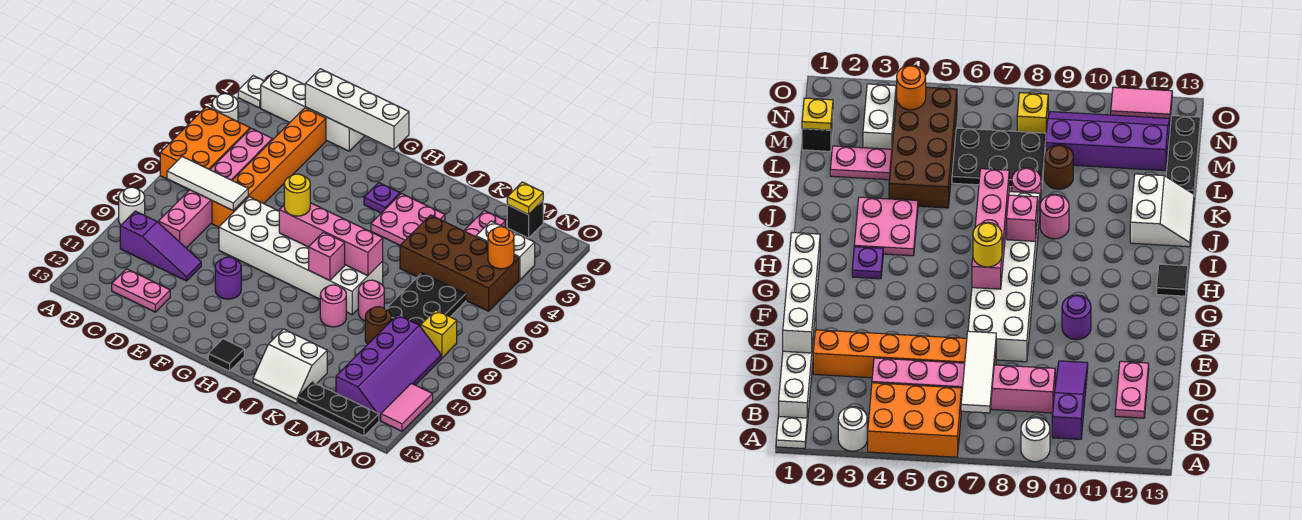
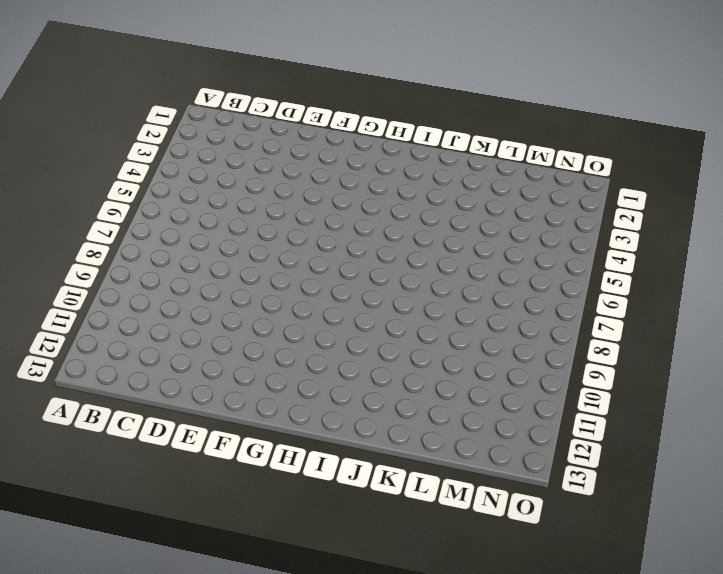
none -> white plate A1 level 1
none -> white round brick A3 level 1
none -> orange brick A4:B6 level 1
none -> white round brick A9 level 1

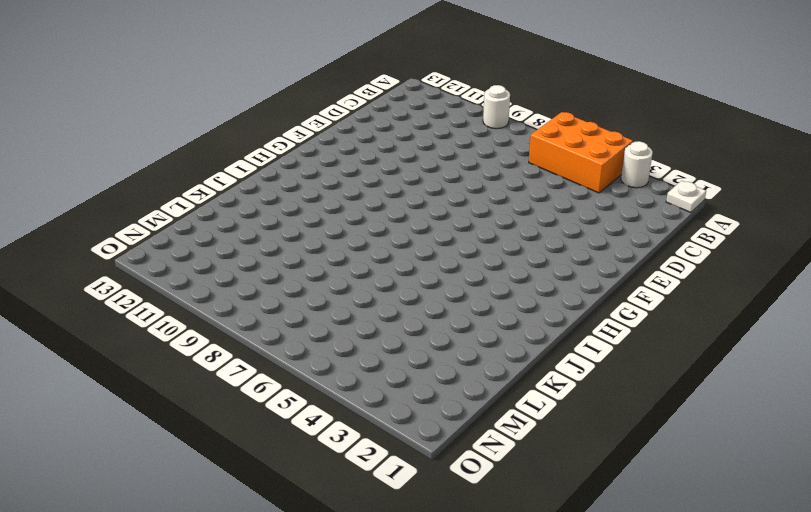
none -> white brick B1:E1 level 1
none -> purple slope B10:D10 level 1 top B
none -> pink brick C4:C9 level 1
none -> pink plate C12:D12 level 1

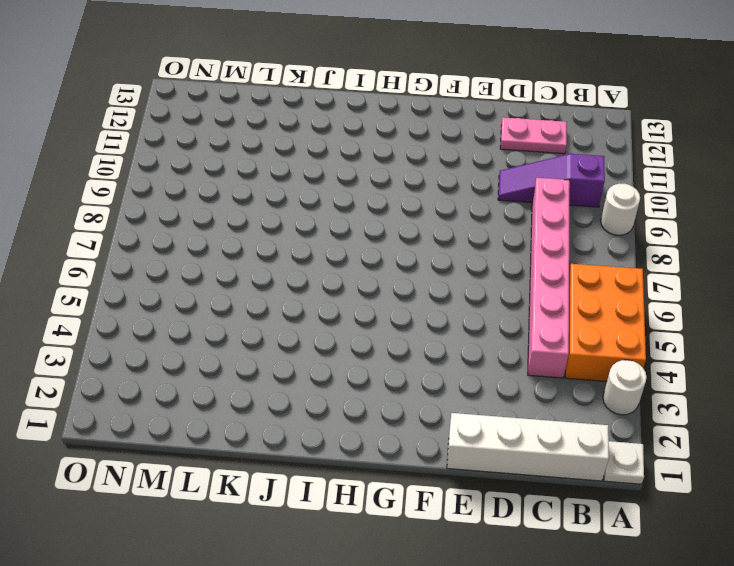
none -> orange brick D2:D7 level 1
none -> white brick E7:J8 level 1
none -> purple round brick F10 level 1
none -> purple plate H3 level 1

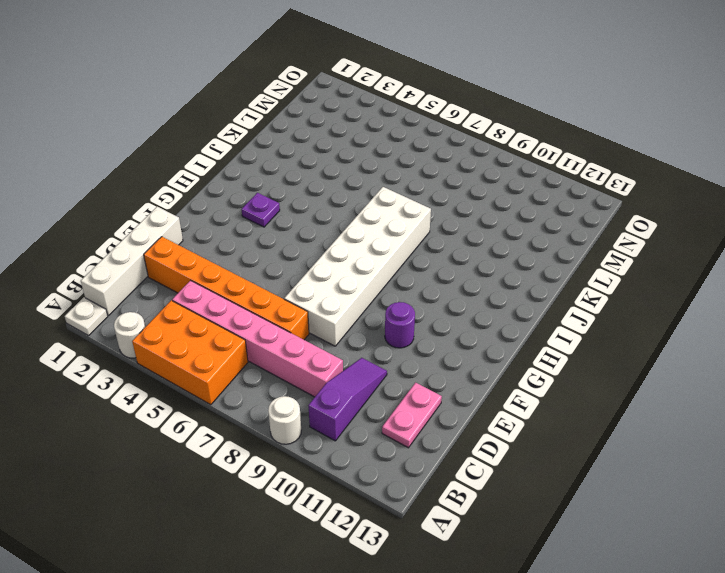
none -> black tile H13 level 1
none -> pink plate I3:J4 level 1
none -> pink round brick J9 level 1
none -> white slope J12:K13 level 1 top 12

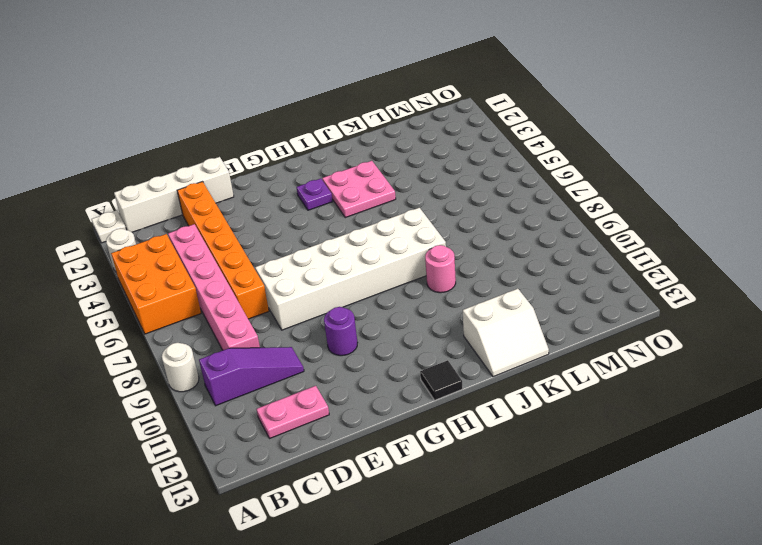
none -> brown brick K4:N5 level 1
none -> pink round brick K8 level 1
none -> pink plate L2:L3 level 1
none -> black plate L6:M8 level 1

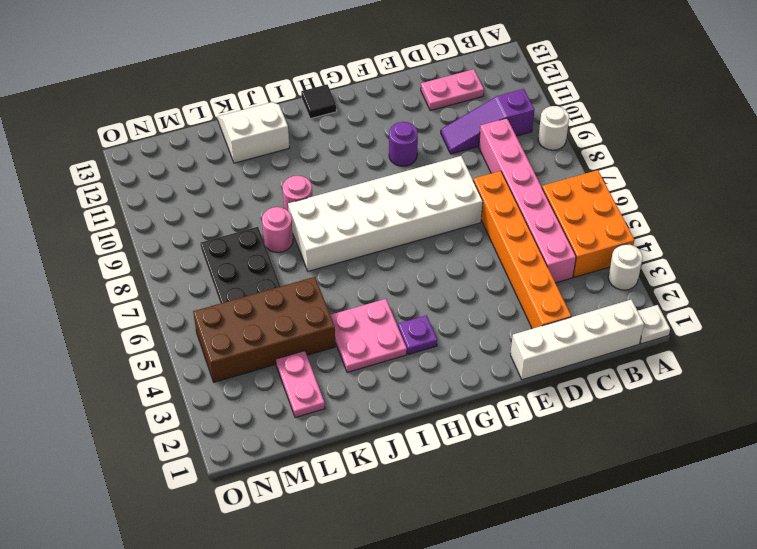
none -> brown round brick L9 level 1
none -> black plate L13:N13 level 1
none -> black brick M1 level 1
none -> white brick M3:N3 level 1

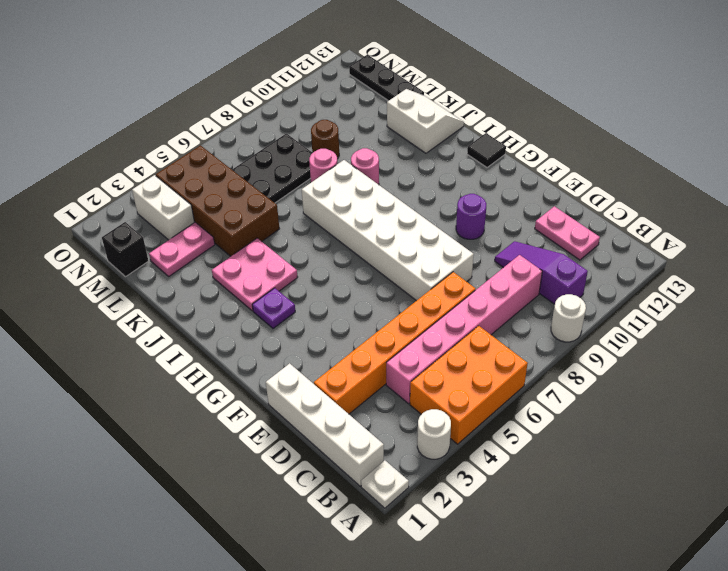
none -> purple slope M9:N12 level 1 top M
none -> yellow brick N8 level 1
none -> pink tile O11:O12 level 1
none -> white tile B7:D7 level 2

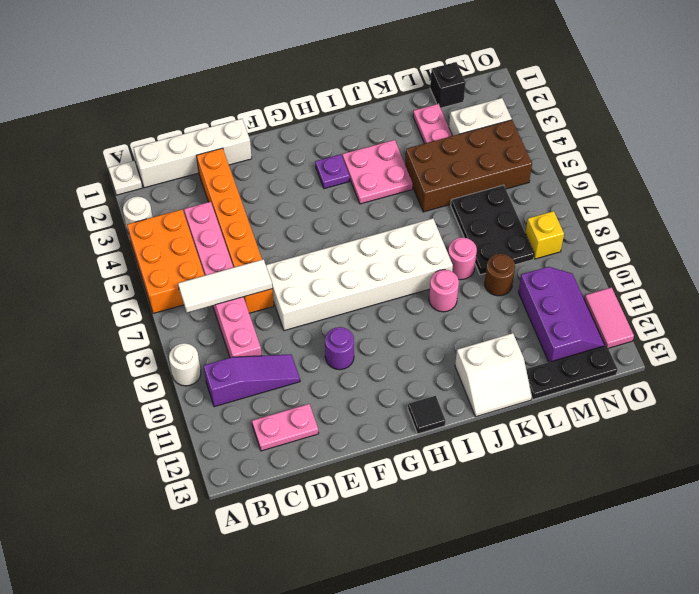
purple slope M10:N12 level 1 top M -> purple slope M9:N12 level 1 top M
none -> white brick D1:G1 level 2
none -> pink brick G7:J7 level 2
none -> pink brick I8 level 2
none -> yellow plate M1 level 2

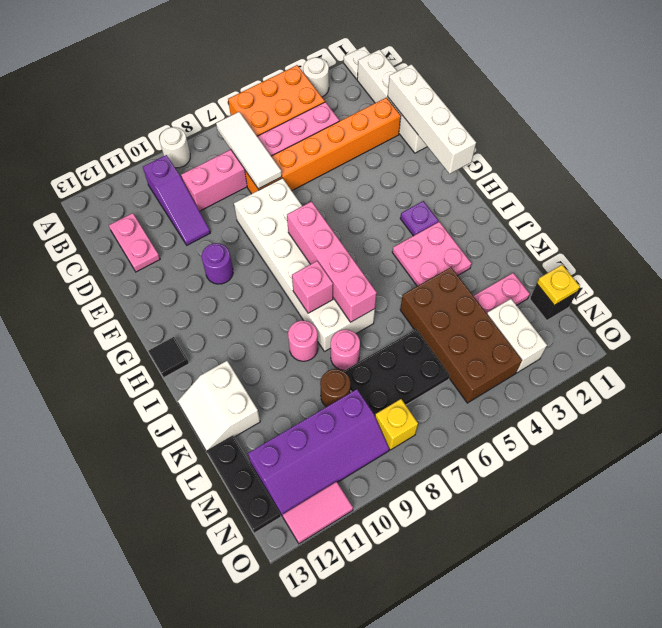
none -> orange round brick N4 level 2
none -> yellow round brick G7 level 3

